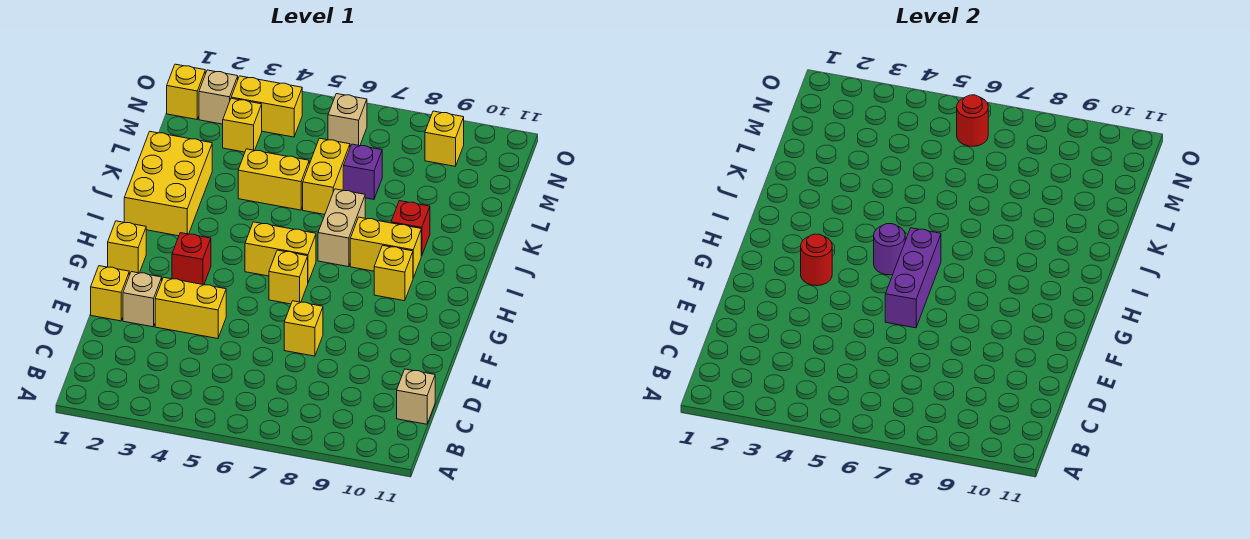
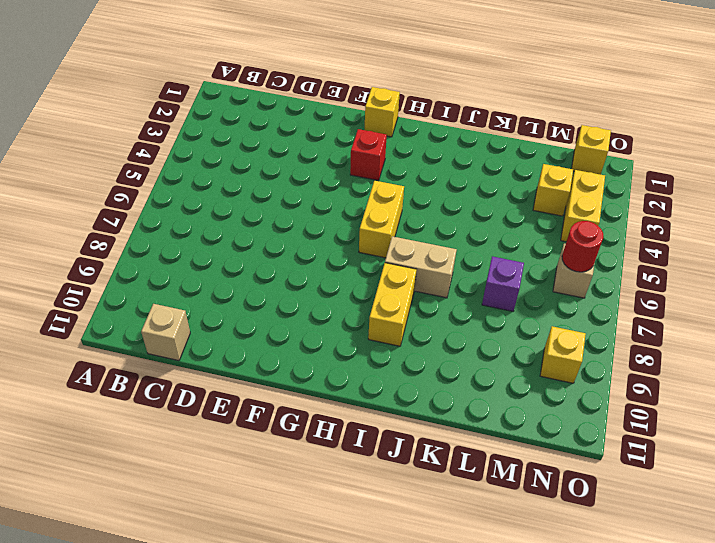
none -> yellow brick E1 level 1
none -> tan brick E2 level 1
none -> yellow brick E3:E4 level 1

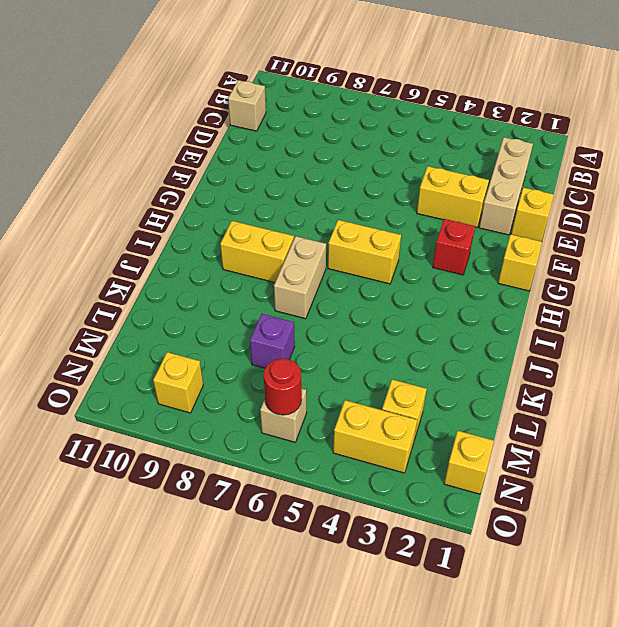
tan brick C2:E2 level 1 -> tan brick E2 level 1
none -> yellow brick E7 level 1
none -> yellow brick G6 level 1
none -> yellow brick H9 level 1

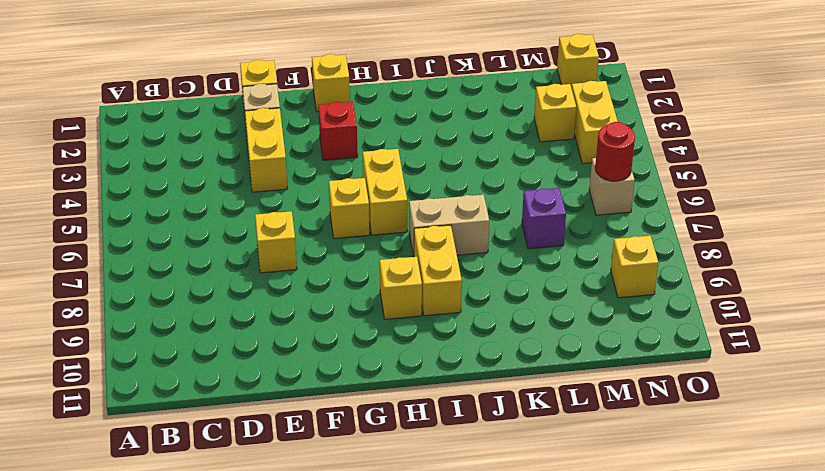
none -> tan brick C11 level 1
none -> yellow brick I1:K2 level 1
none -> red brick J9 level 1

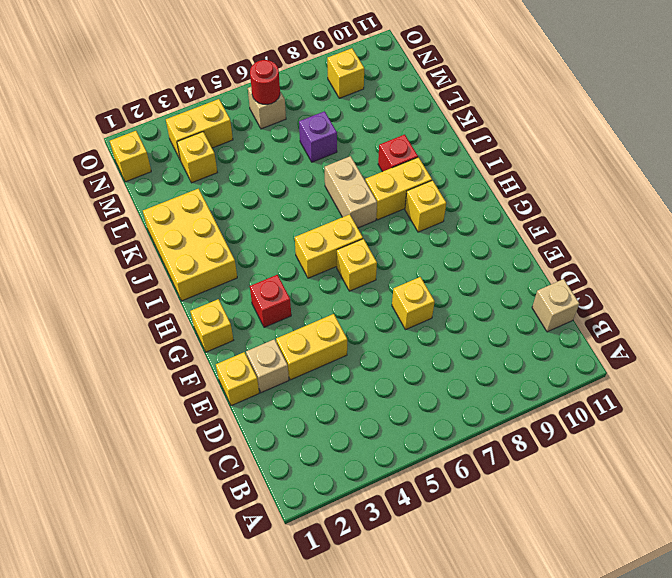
none -> yellow brick K4:K5 level 1
none -> yellow brick K6:L6 level 1
none -> tan brick N2 level 1

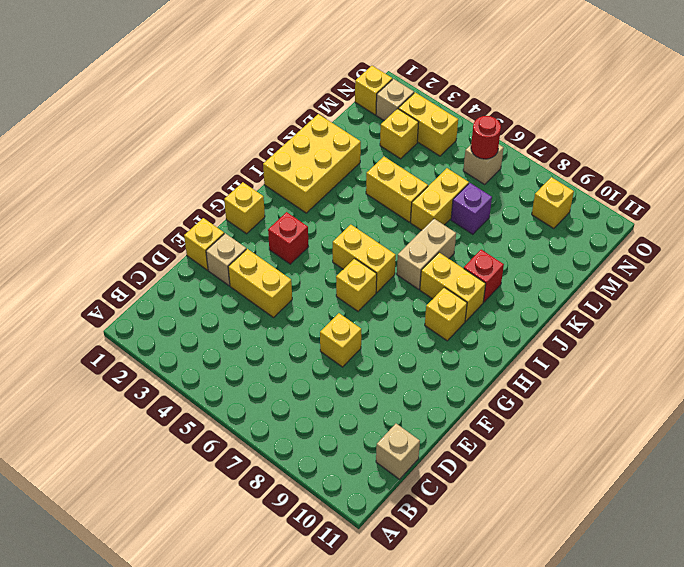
none -> purple brick F6:H6 level 2
none -> red round brick G3 level 2
none -> purple round brick H5 level 2

